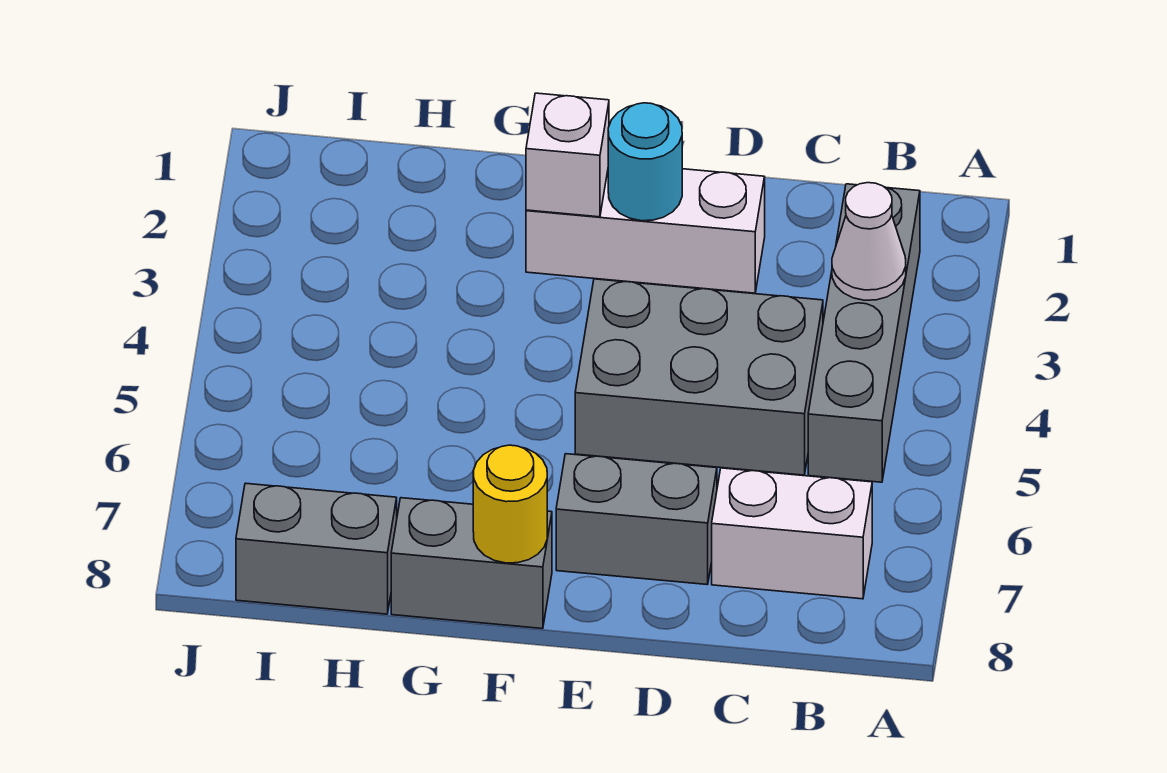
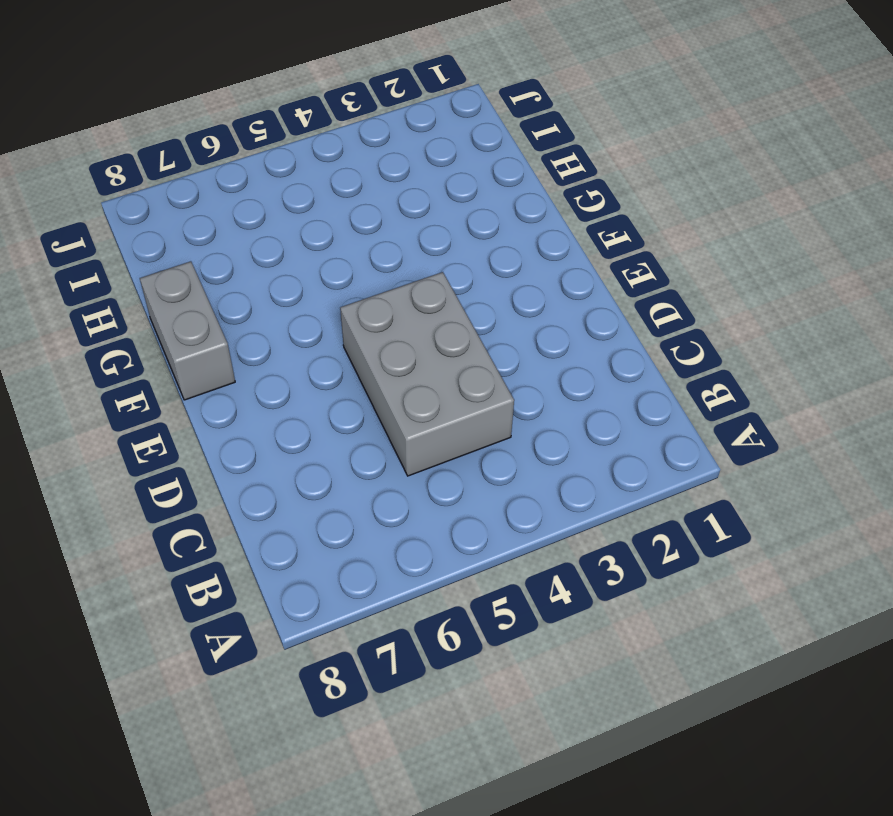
none -> grey brick B2:B5 level 1
none -> white brick B7:C7 level 1

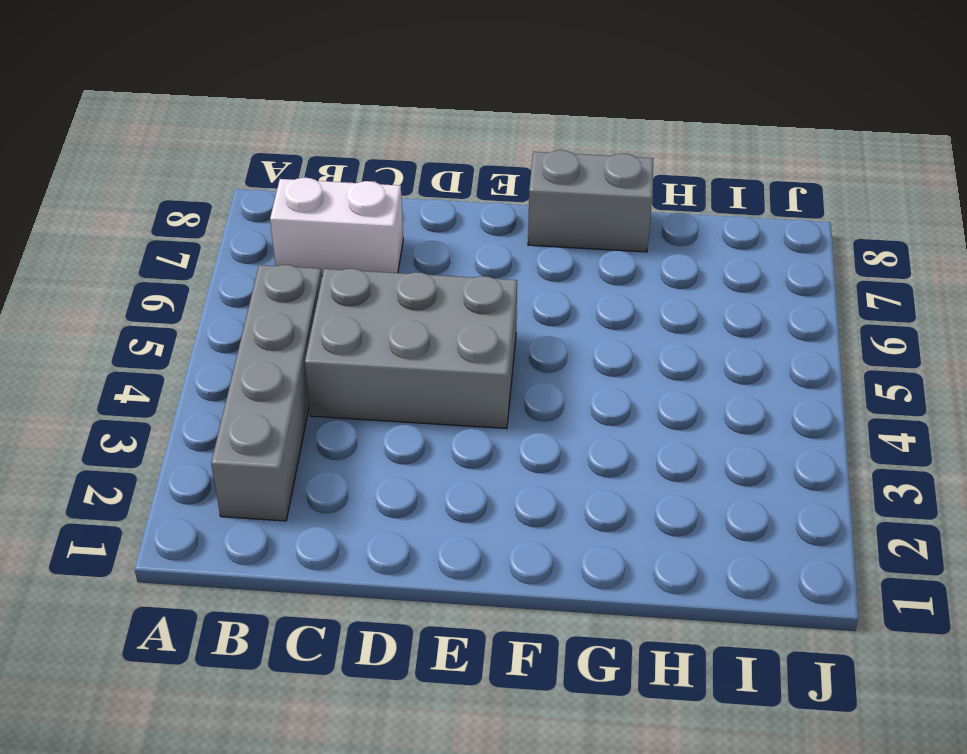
none -> white brick D2:F2 level 1
none -> grey brick D7:E7 level 1

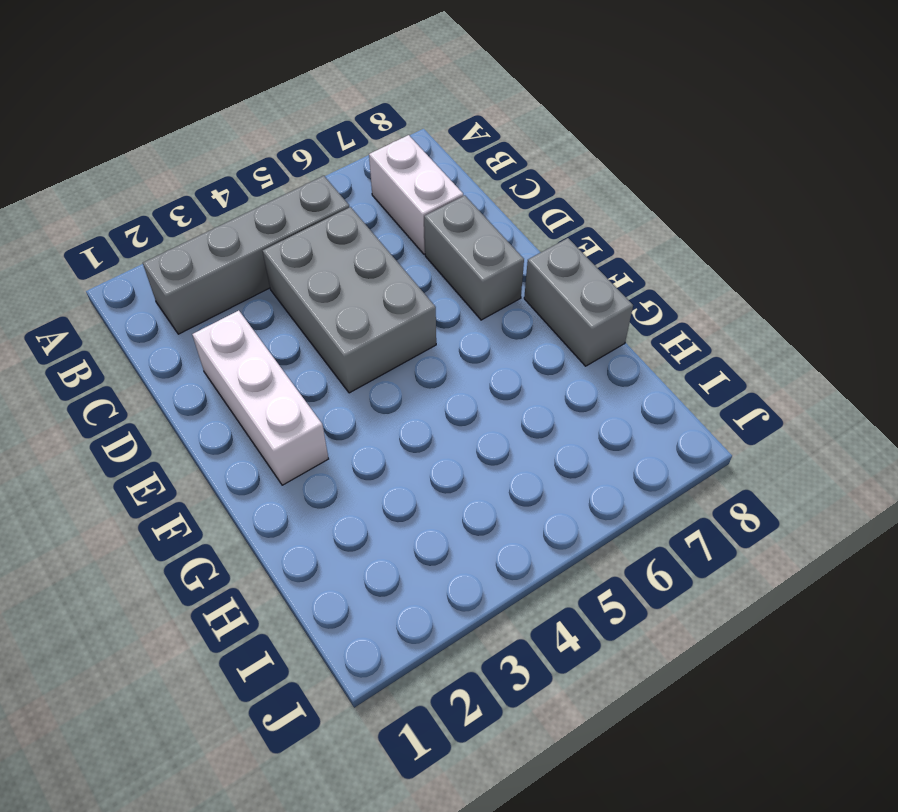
none -> grey brick H8:I8 level 1
none -> white cone B3 level 2

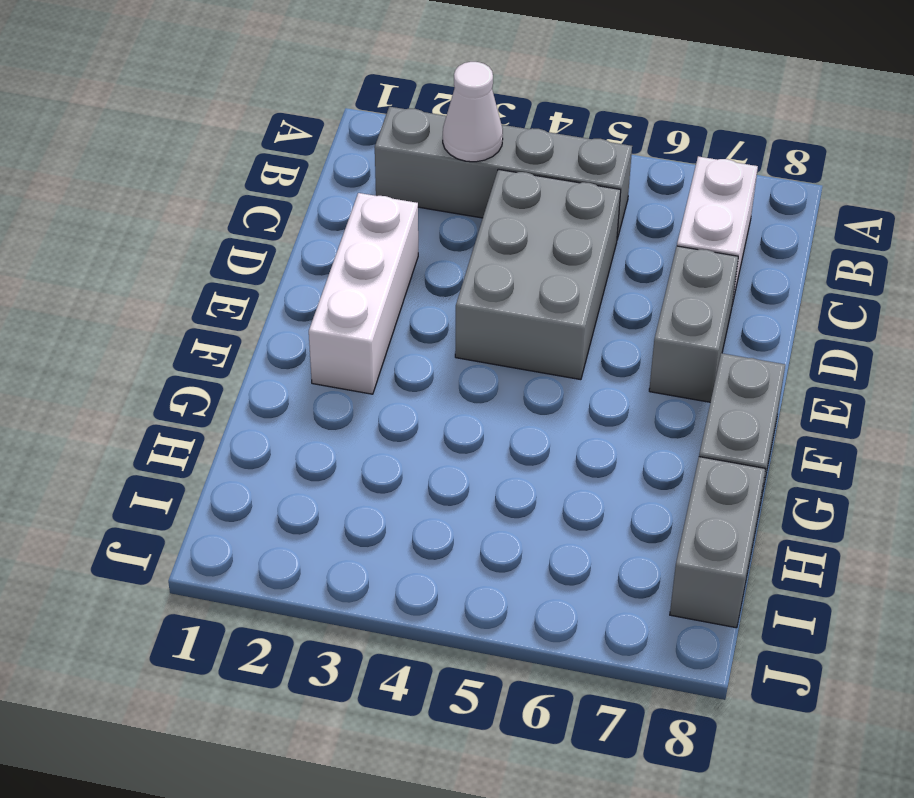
none -> cyan round brick E2 level 2
none -> white brick F2 level 2

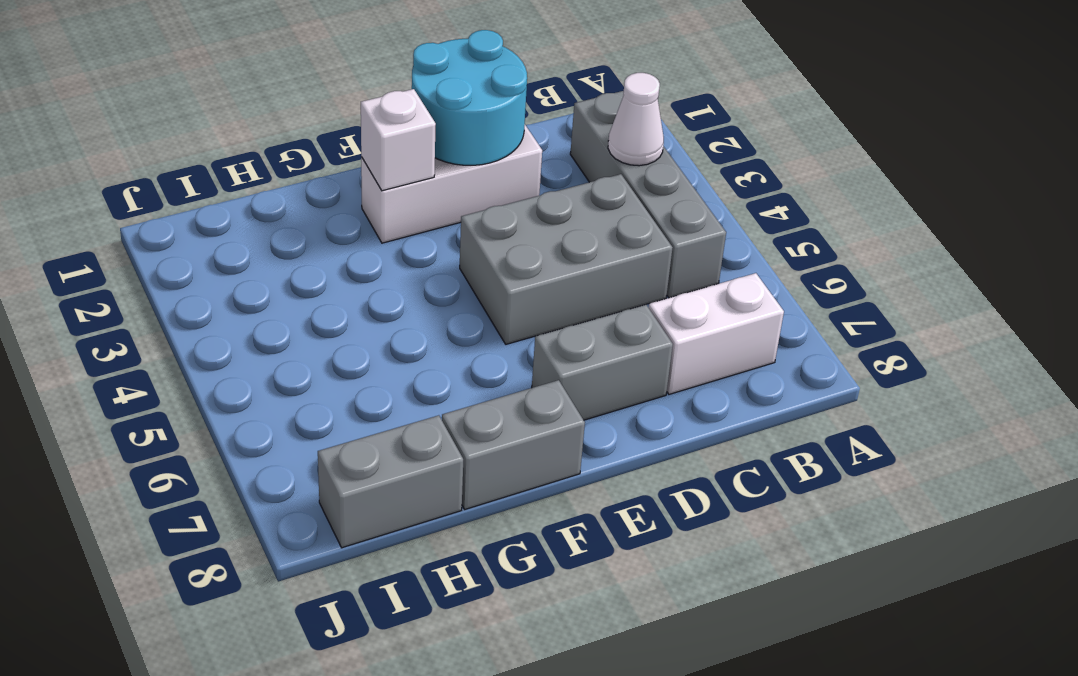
cyan round brick D1:E2 level 2 -> cyan round brick E2 level 2
none -> yellow round brick F8 level 2

